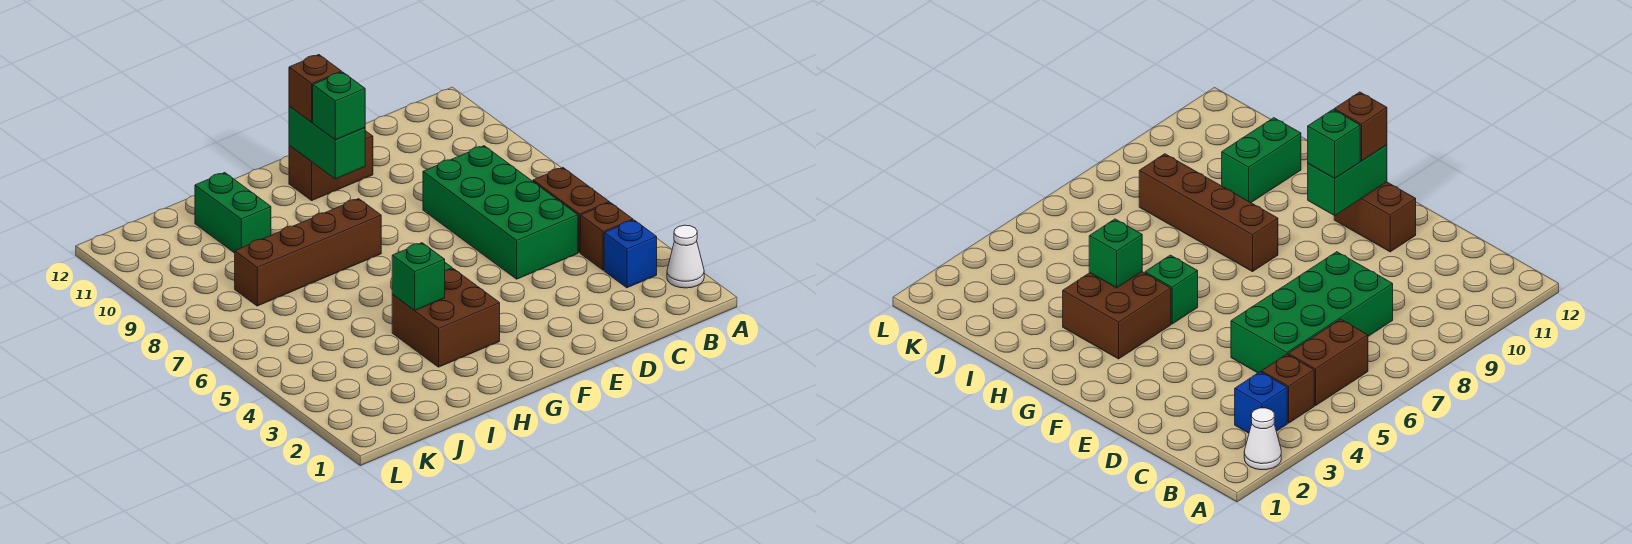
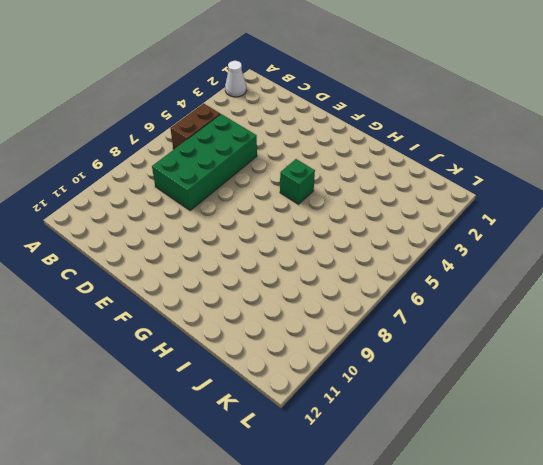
none -> blue brick B3 level 1
none -> brown brick B4 level 1
none -> brown brick E11:F11 level 1

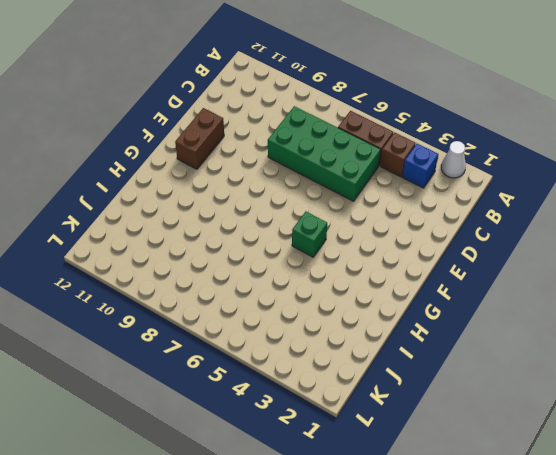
none -> brown brick G3:H4 level 1
none -> brown brick G8:J8 level 1
none -> green brick I10:I11 level 1

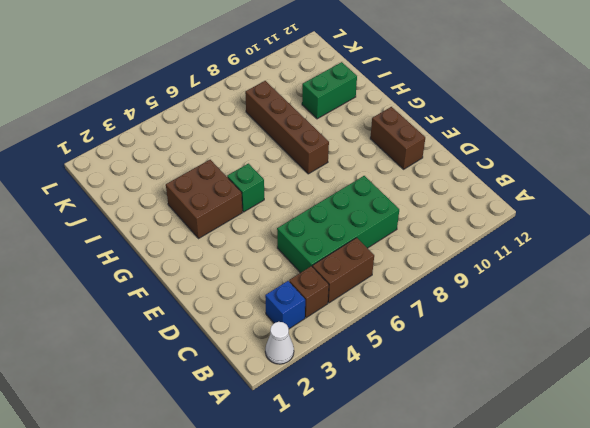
none -> green brick F10:F11 level 2
none -> green brick H4 level 2
none -> green brick F10 level 3

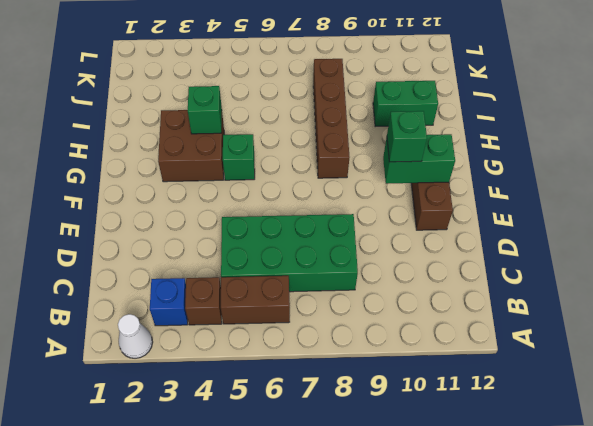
none -> brown brick F11 level 3

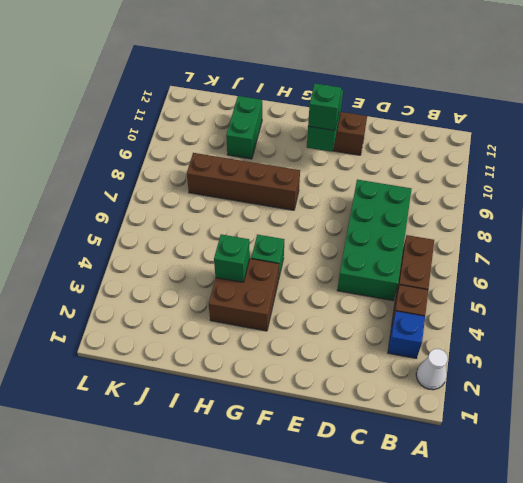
none -> brown brick F11 level 3

